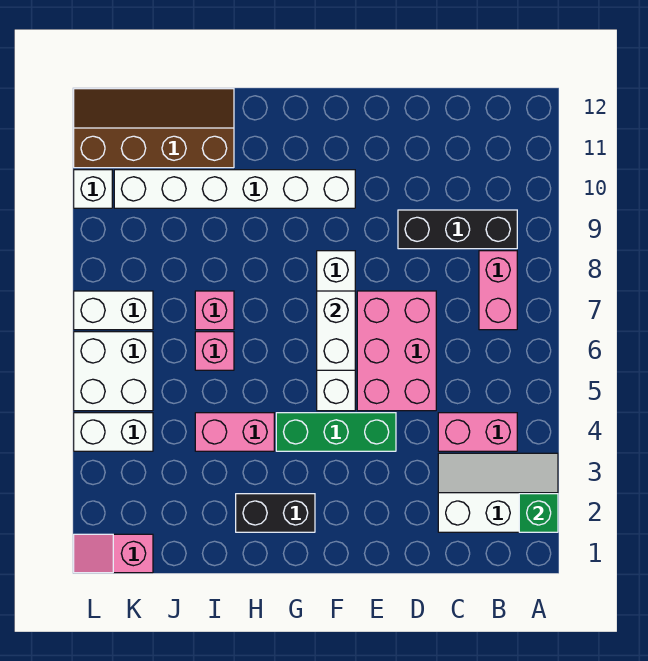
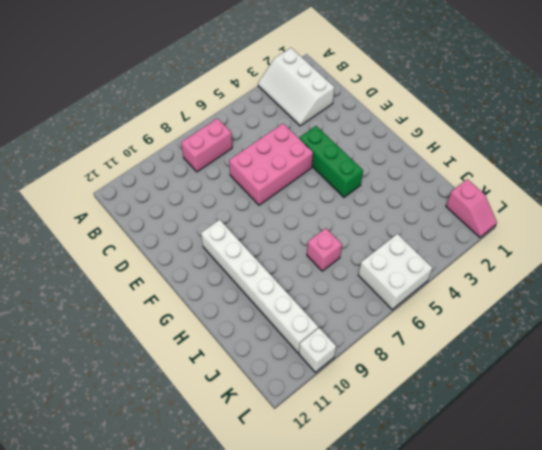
none -> pink brick B4:C4 level 1
none -> black brick B9:D9 level 1
none -> white brick F5:F8 level 1

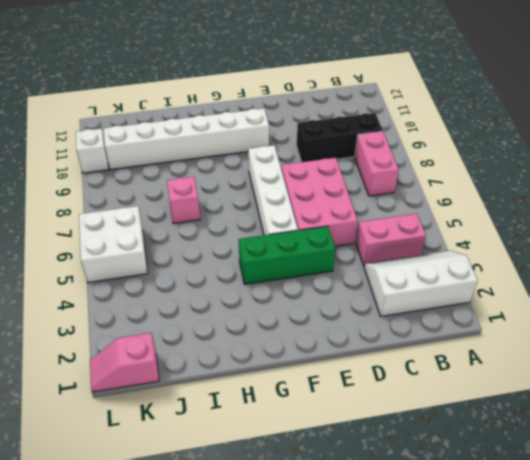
none -> black brick G2:H2 level 1
none -> pink brick H4:I4 level 1
none -> pink brick I6 level 1

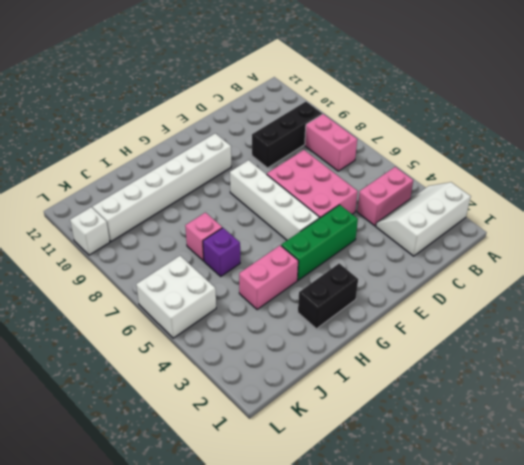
purple brick I6 level 1 -> pink brick I6 level 1
none -> brown slope I11:L12 level 1 top 11
none -> pink slope K1:L1 level 1 top K
none -> white brick K4:L4 level 1

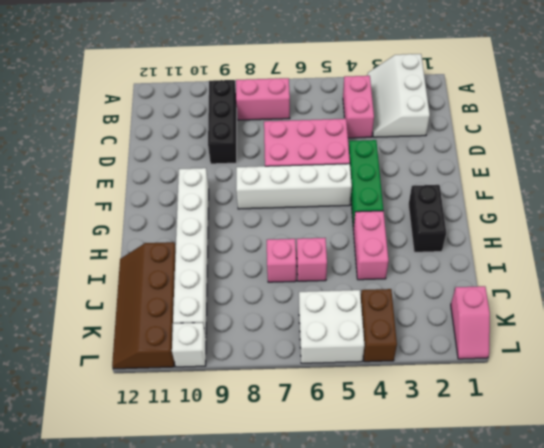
brown brick K4:L4 level 1 -> white brick K4:L4 level 1
none -> white brick K7:L7 level 1
none -> green brick A2 level 2
none -> white brick F6:F7 level 2

